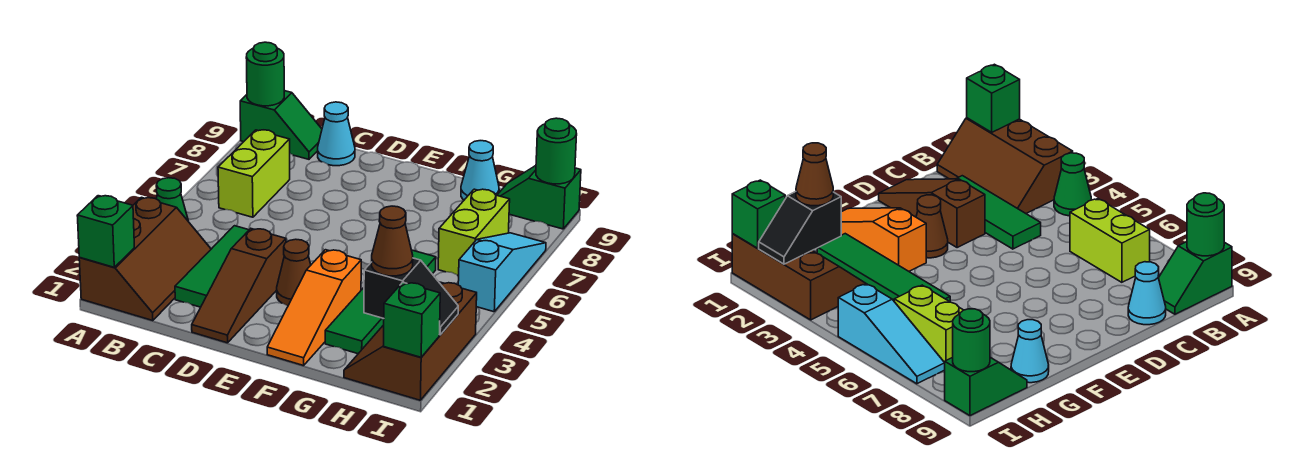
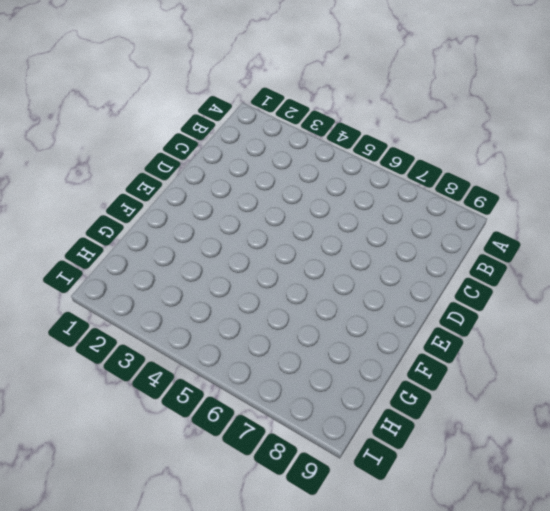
none -> brown slope A1:B3 level 1 top A
none -> green cone A4 level 1
none -> green slope A9:B9 level 1 top A

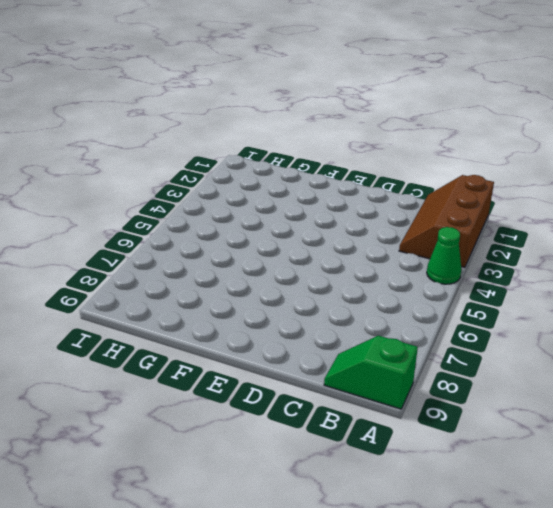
none -> lime brick B6:B7 level 1
none -> green tile C2:C4 level 1
none -> cyan cone C9 level 1

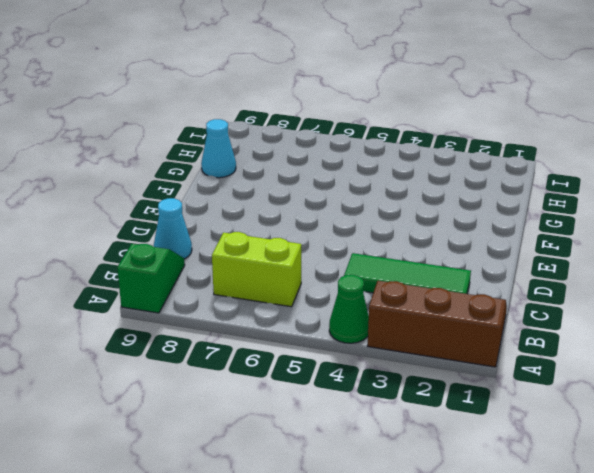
none -> brown slope D1:D3 level 1 top 3
none -> brown cone E3 level 1
none -> orange slope F1:F3 level 1 top 3

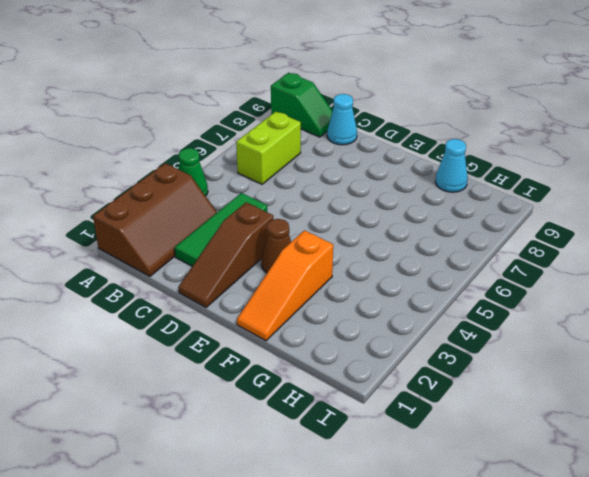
none -> green tile G2:G5 level 1
none -> brown slope H1:I3 level 1 top I
none -> lime brick H6:H7 level 1

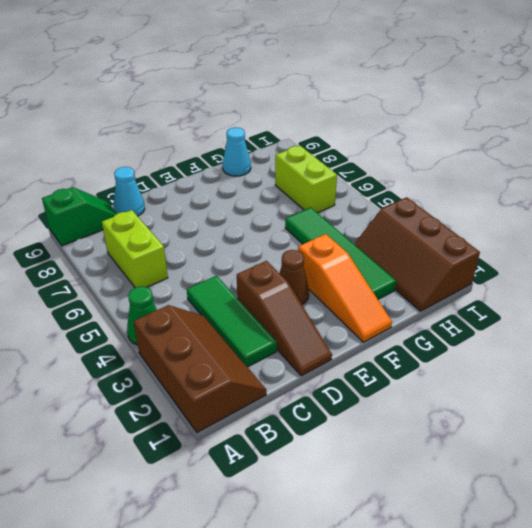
none -> green slope H9:I9 level 1 top I
none -> cyan slope I5:I7 level 1 top 5
none -> green brick A1 level 2

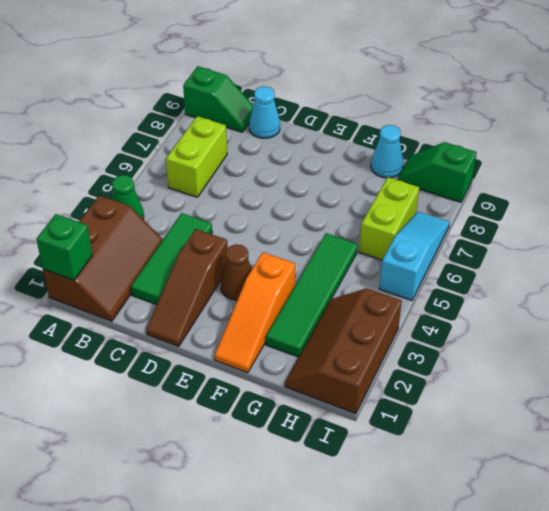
none -> green round brick A9 level 2
none -> black slope H2:I2 level 2 top H
none -> green brick I1 level 2

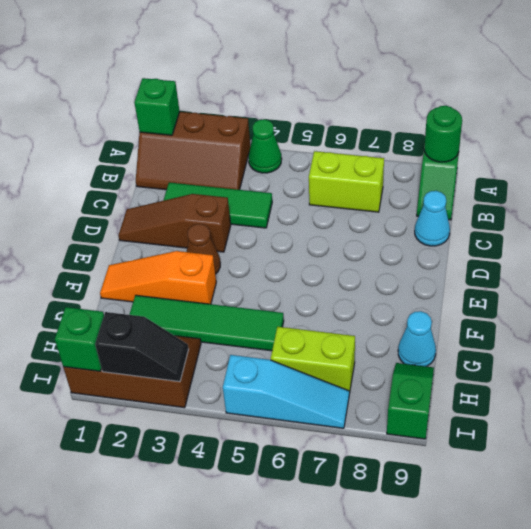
black slope I2:I3 level 2 top 2 -> black slope H2:I2 level 2 top H
none -> green round brick I9 level 2
none -> brown cone H2 level 3

